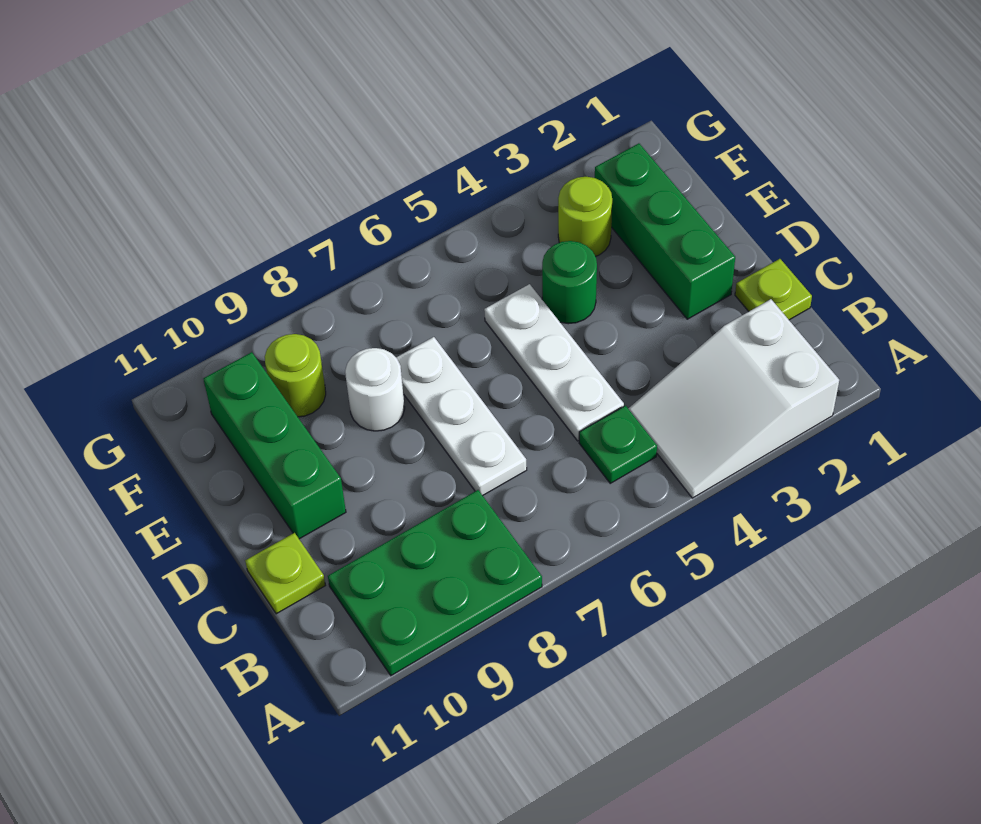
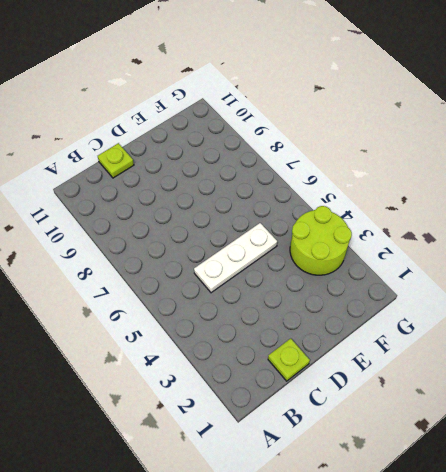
lime round brick F3:G4 level 1 -> lime round brick F3 level 1
none -> white slope A2:B4 level 1 top 2
none -> green plate A8:B10 level 1
none -> green plate B5 level 1

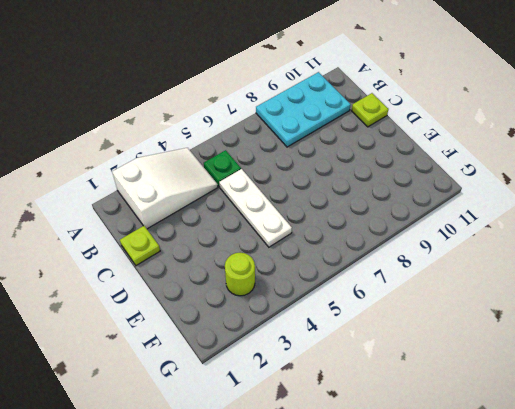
cyan plate A8:B10 level 1 -> green plate A8:B10 level 1
none -> white plate C7:E7 level 1
none -> green brick D2:F2 level 1
none -> green brick D10:F10 level 1

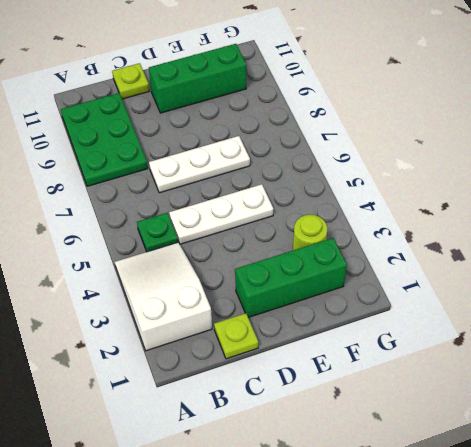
none -> green round brick E4 level 1
none -> white round brick E8 level 1
none -> lime round brick F9 level 1

